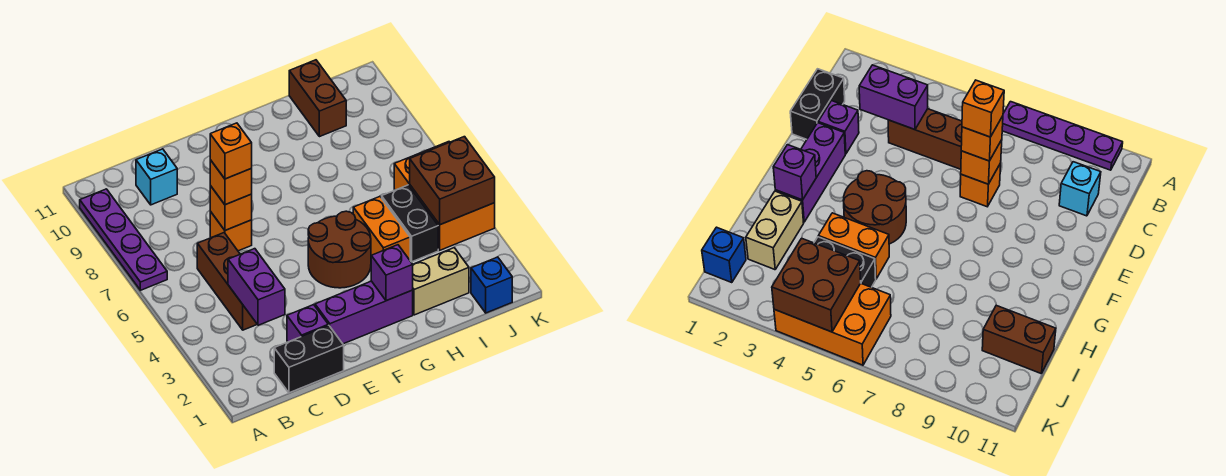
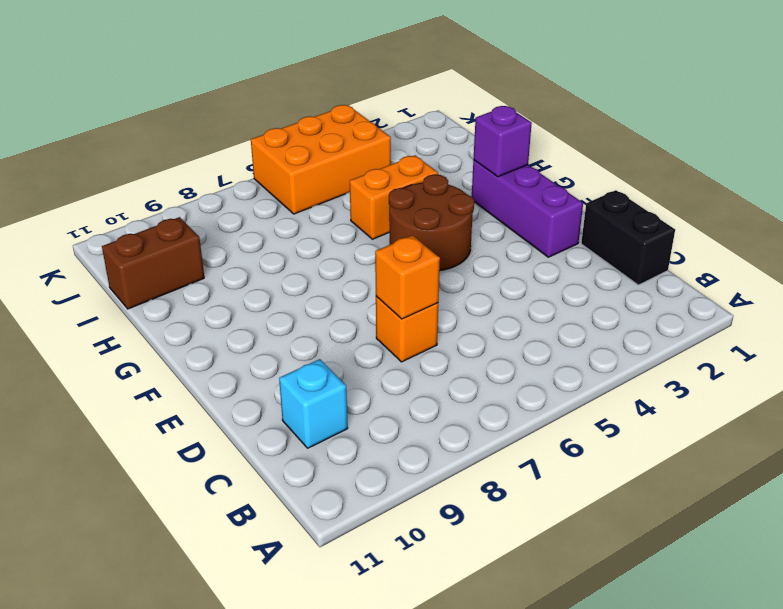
none -> purple plate A7:A10 level 1
none -> brown brick C4:C6 level 1
none -> purple brick D2 level 1

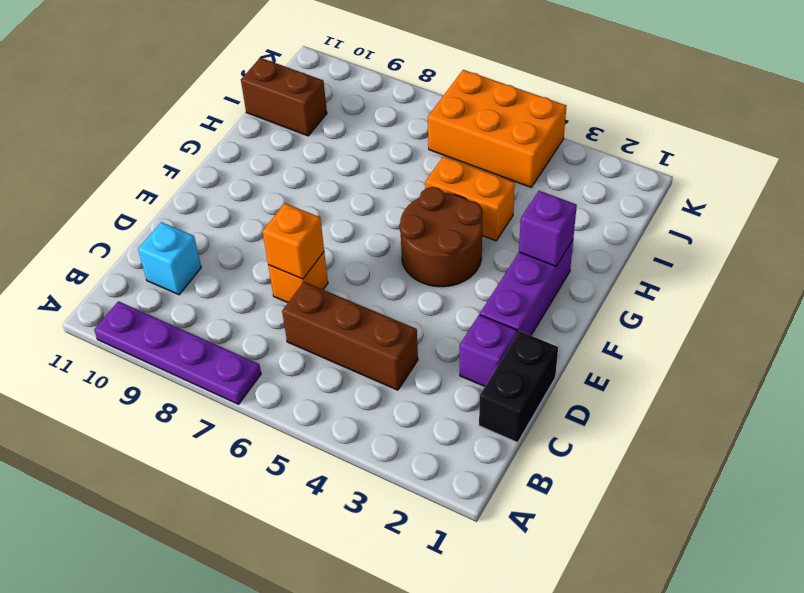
none -> tan brick H2:I2 level 1
none -> black brick I4:I5 level 1
none -> blue brick J1 level 1

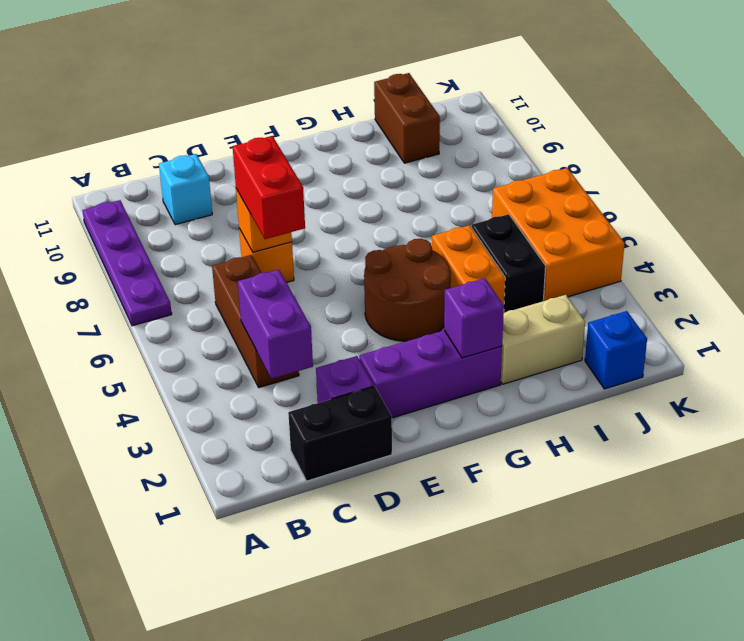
red brick D6:D7 level 3 -> orange brick D7 level 3
none -> brown brick J4:K5 level 2
none -> orange brick D7 level 4

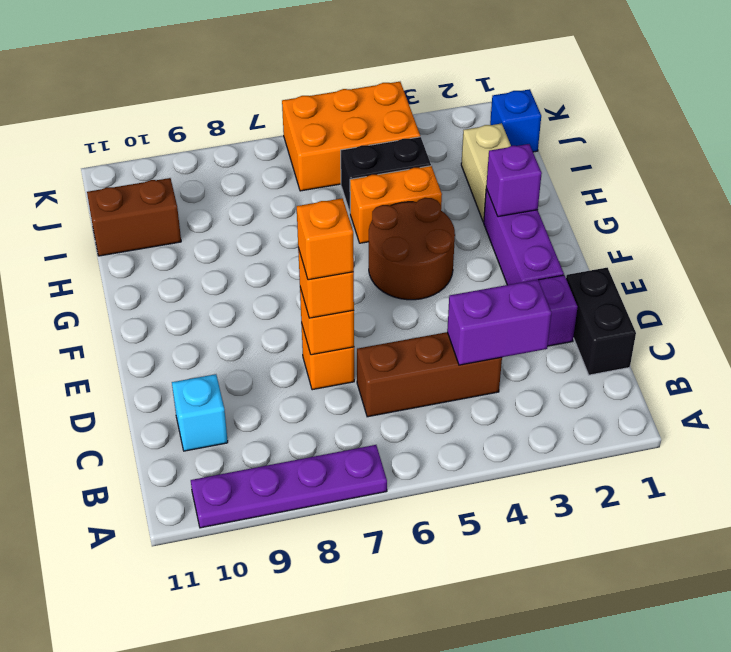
none -> brown brick J4:K5 level 2

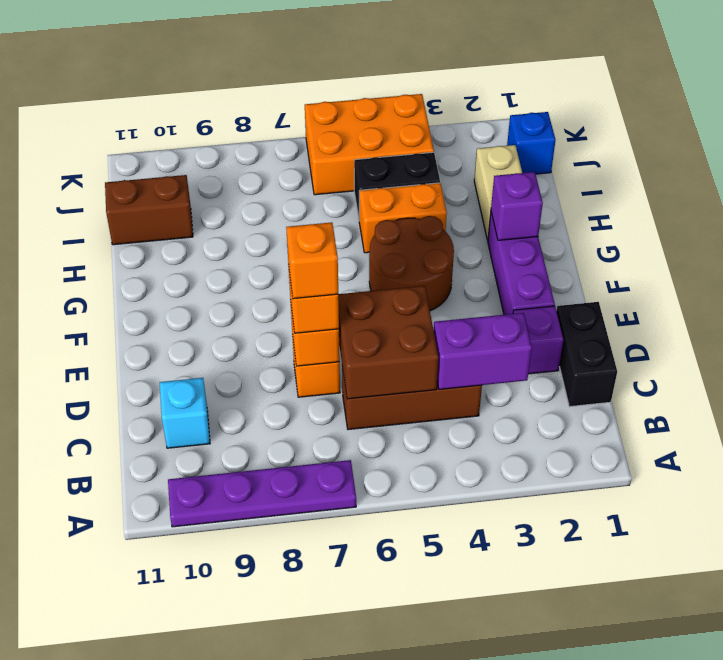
brown brick C5:D6 level 2 -> brown brick J4:K5 level 2

